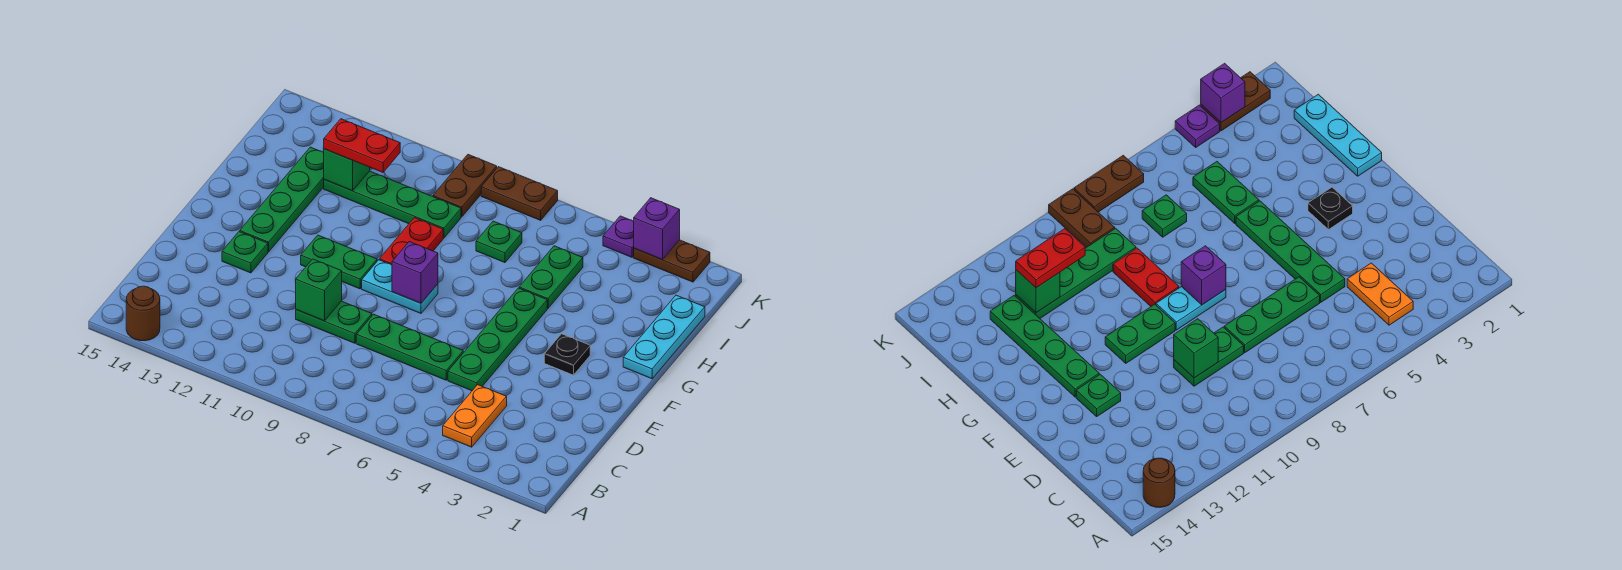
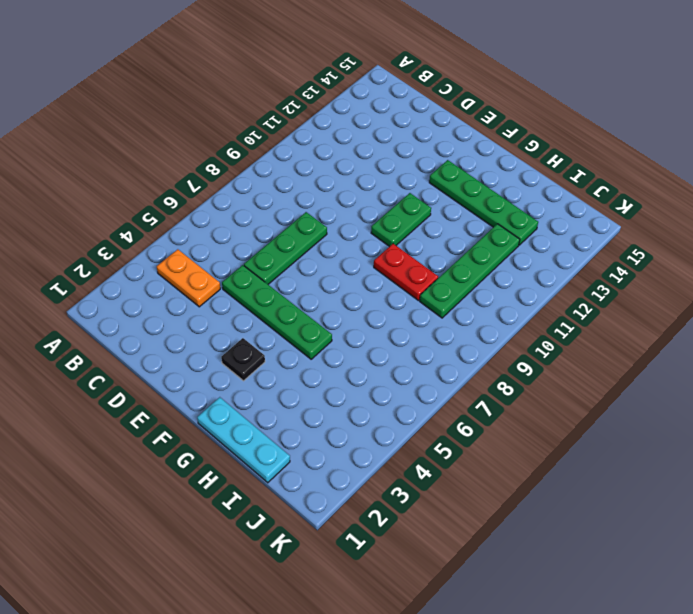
none -> brown round brick A14 level 1
none -> green plate D9:D10 level 1
none -> green plate E13 level 1

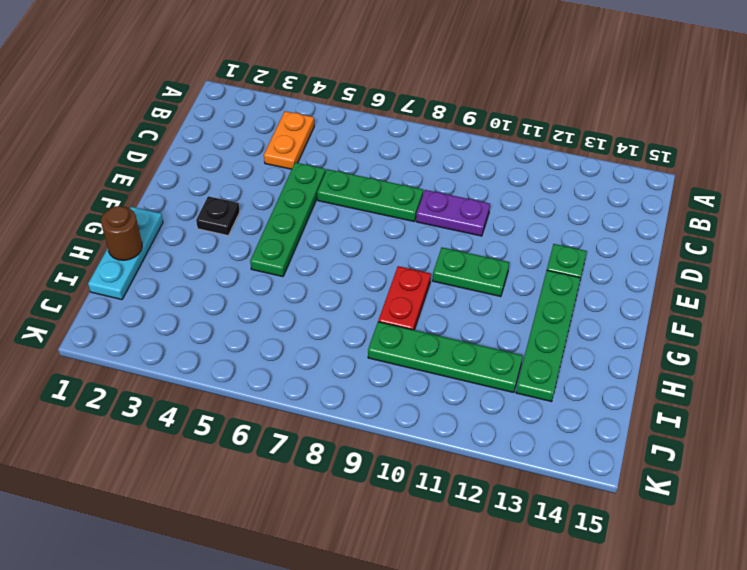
purple plate D9:D10 level 1 -> green plate D9:D10 level 1
brown round brick H1 level 2 -> brown round brick A14 level 1
none -> cyan plate F8:F9 level 1
none -> green plate H5:I5 level 1
none -> green plate I7 level 1

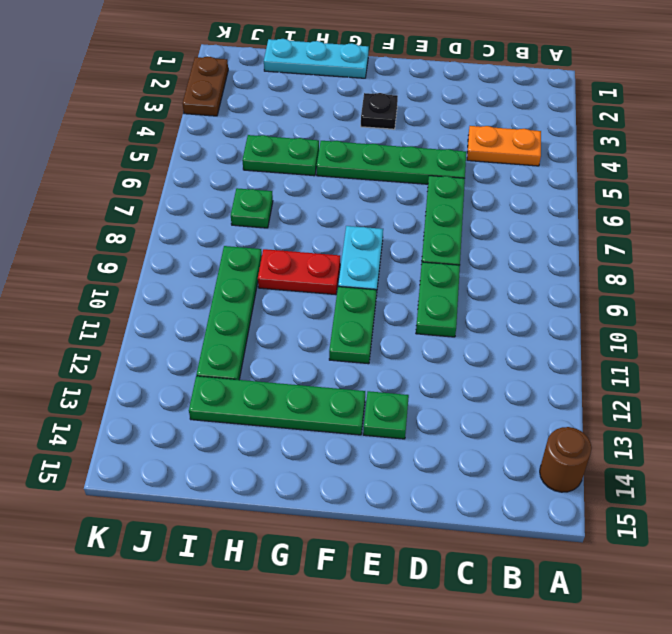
none -> brown plate J9:K9 level 1
none -> purple plate K4 level 1
none -> brown plate K7:K8 level 1

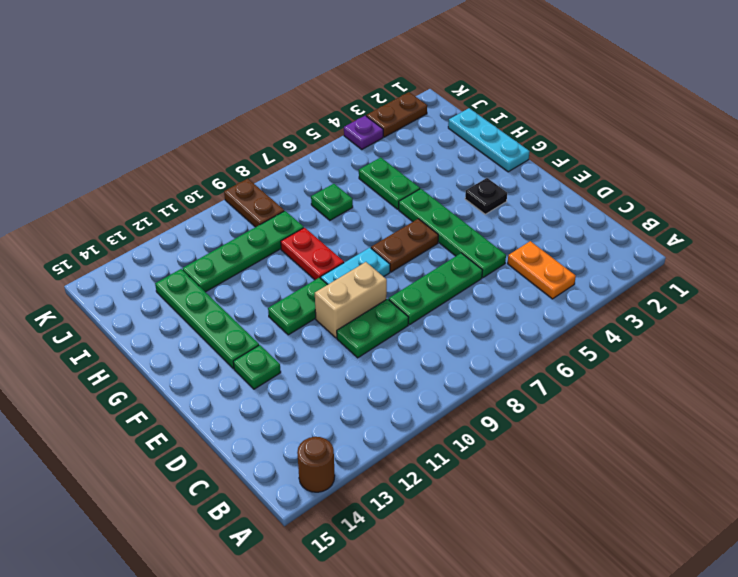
tan brick E9:E10 level 1 -> none
brown plate F6:F7 level 1 -> brown plate K7:K8 level 1
none -> green brick D10 level 2
none -> purple brick F8 level 2
none -> green brick I12 level 2

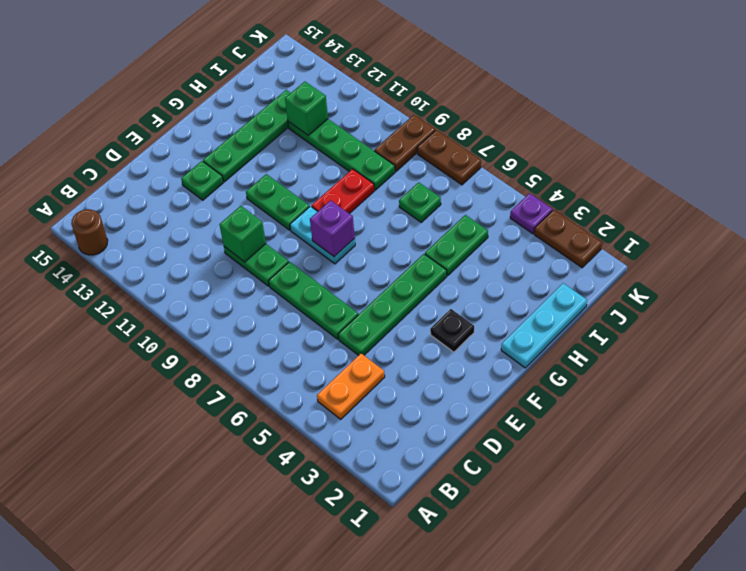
none -> purple brick K3 level 2
none -> red plate I11:I12 level 3

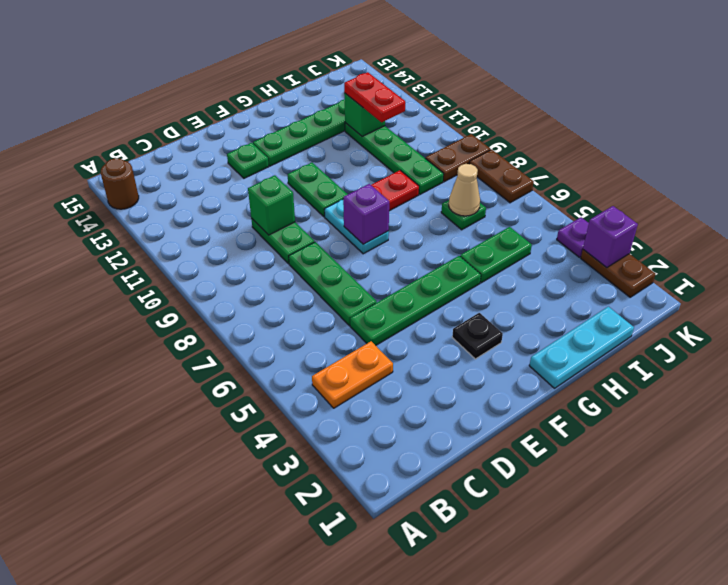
tan cone I7 level 2 -> none

